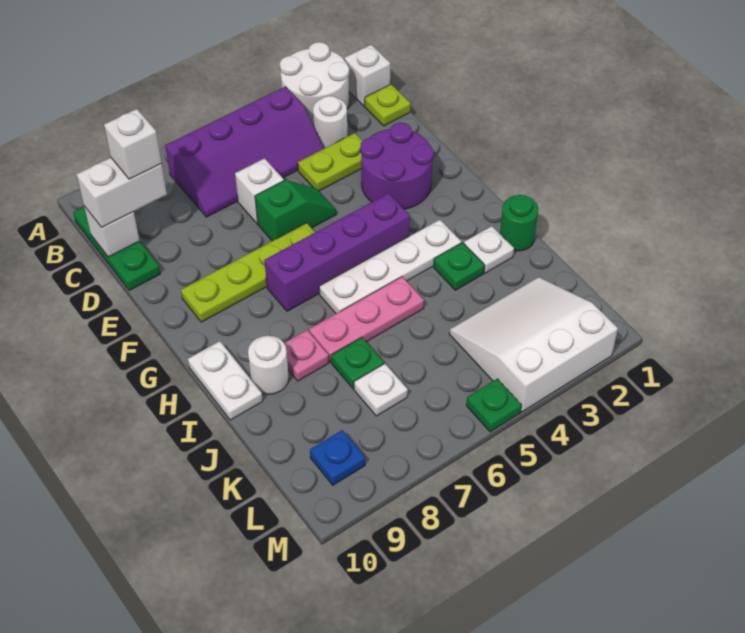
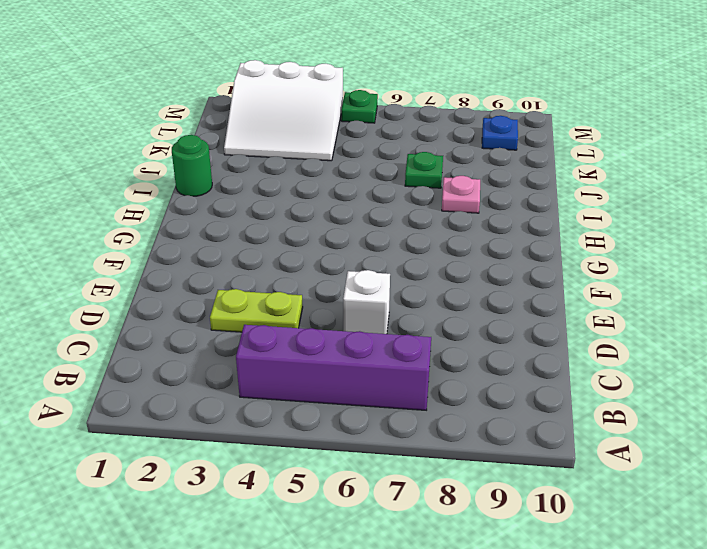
none -> white round brick A2:B3 level 1
none -> white brick B1 level 1
none -> green plate B10:D10 level 1

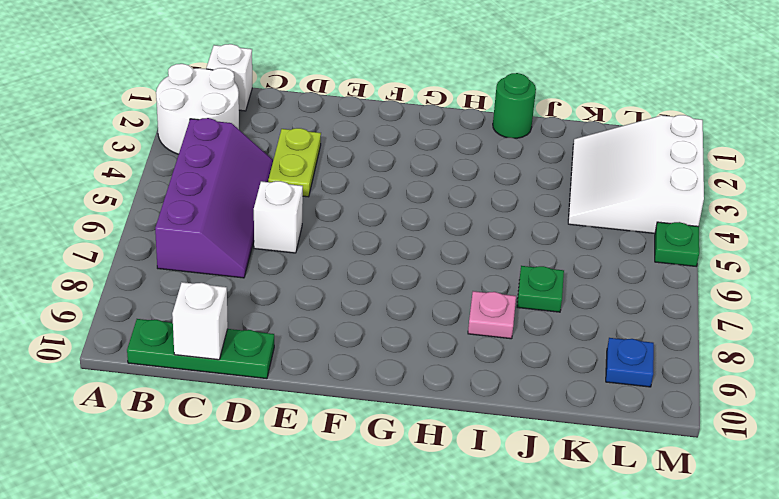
none -> lime plate C1 level 1
none -> white round brick C3 level 1
none -> purple round brick E2:F3 level 1

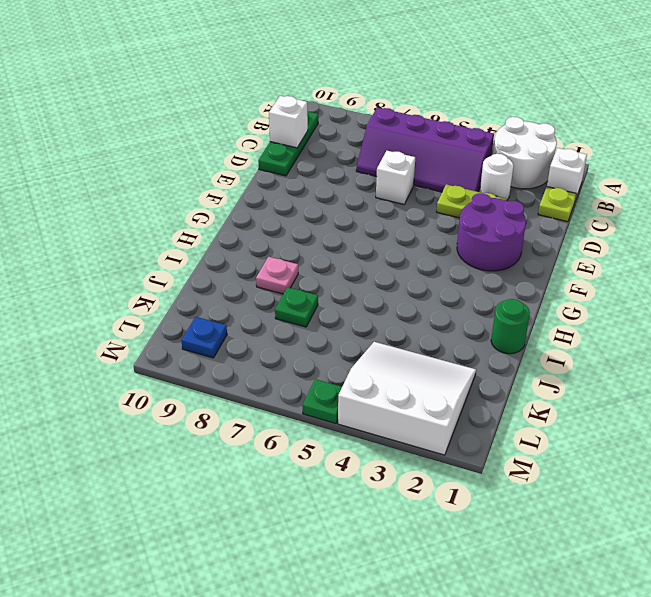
none -> green slope E5:E6 level 1 top 6
none -> lime plate F6:F9 level 1
none -> purple brick G4:G7 level 1

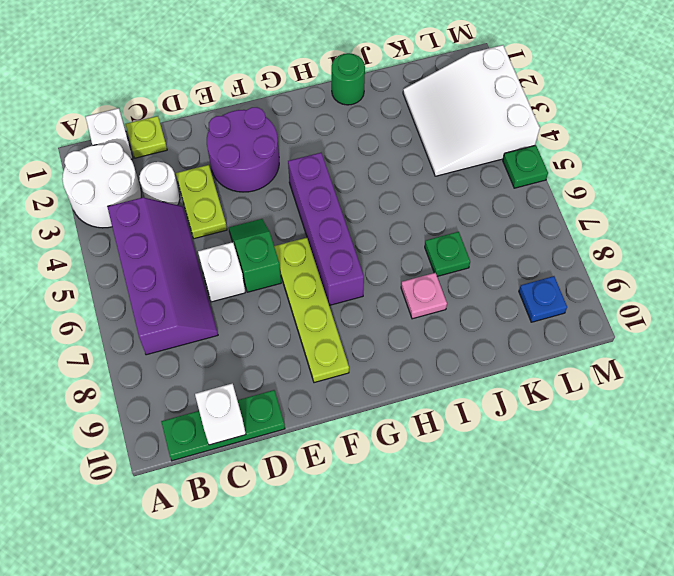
none -> white plate H3:H6 level 1
none -> white plate H10:I10 level 1
none -> white plate I2 level 1

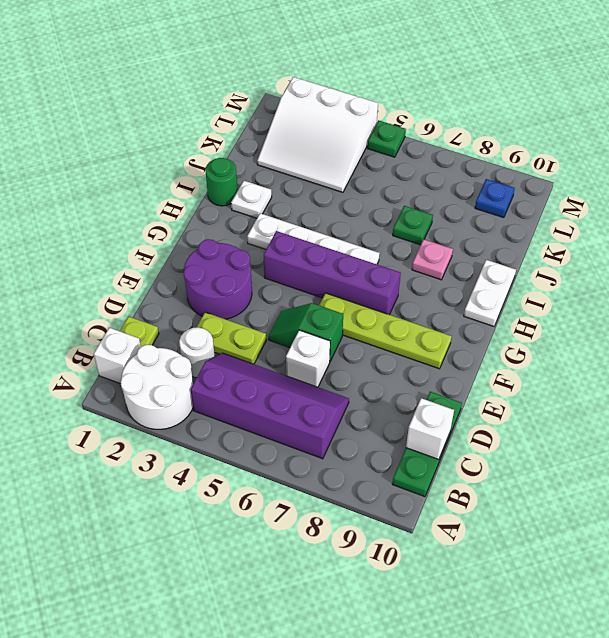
none -> green plate I3 level 1
none -> pink plate I5:I7 level 1
none -> white round brick I9 level 1

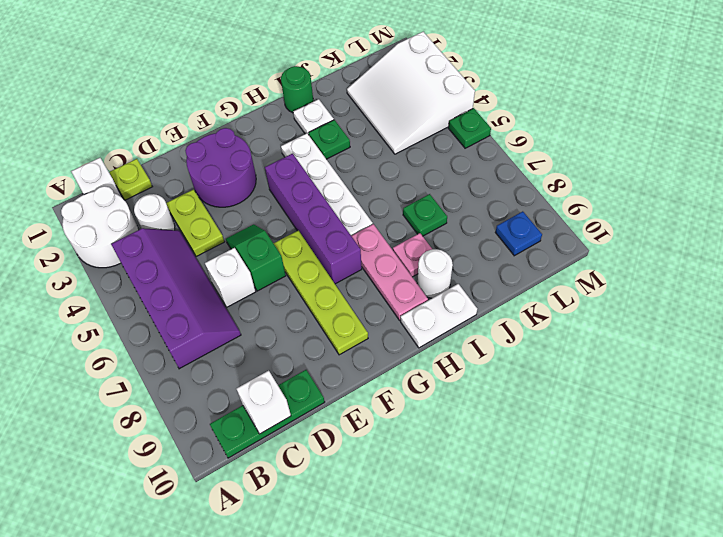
pink plate H7:H9 level 1 -> pink plate I5:I7 level 1
none -> white plate K7 level 1
none -> white brick C9:C10 level 3
none -> white brick C9 level 4

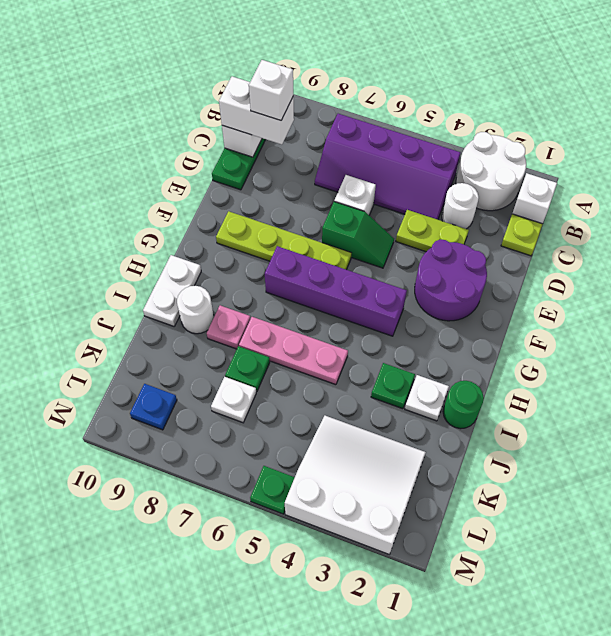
none -> white plate H3:H6 level 1

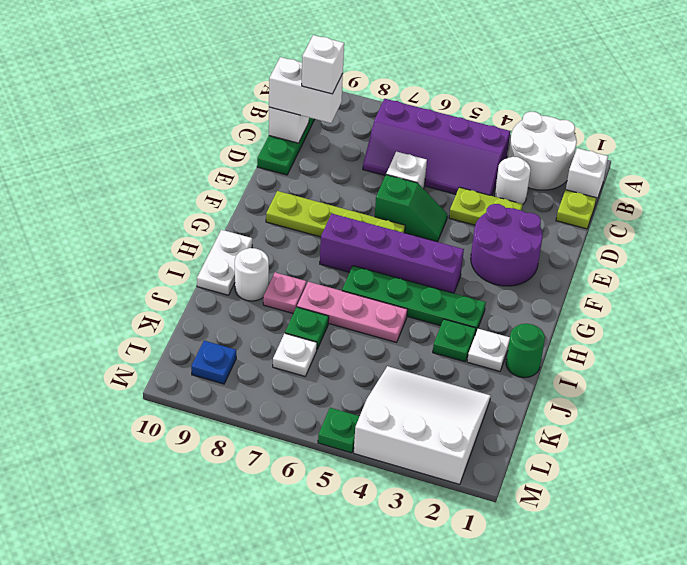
green plate H3:H6 level 1 -> white plate H3:H6 level 1

